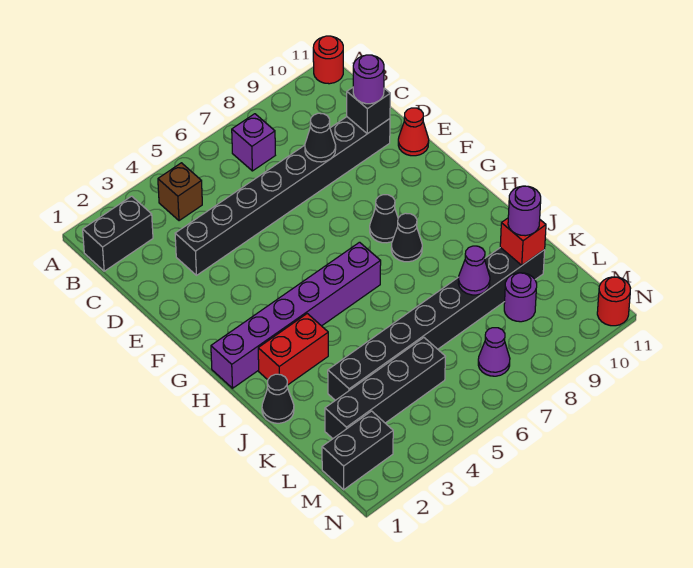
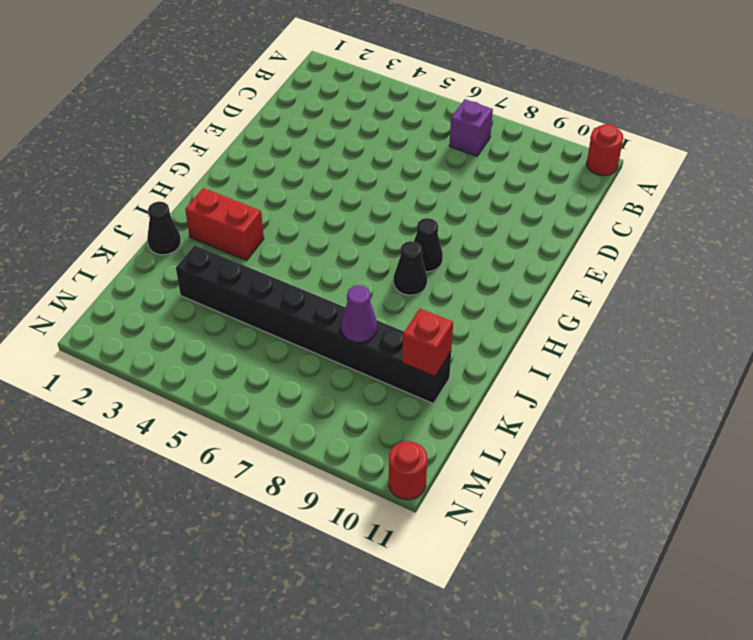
none -> black brick B1:B2 level 1
none -> brown brick B4 level 1
none -> black brick D3:D10 level 1

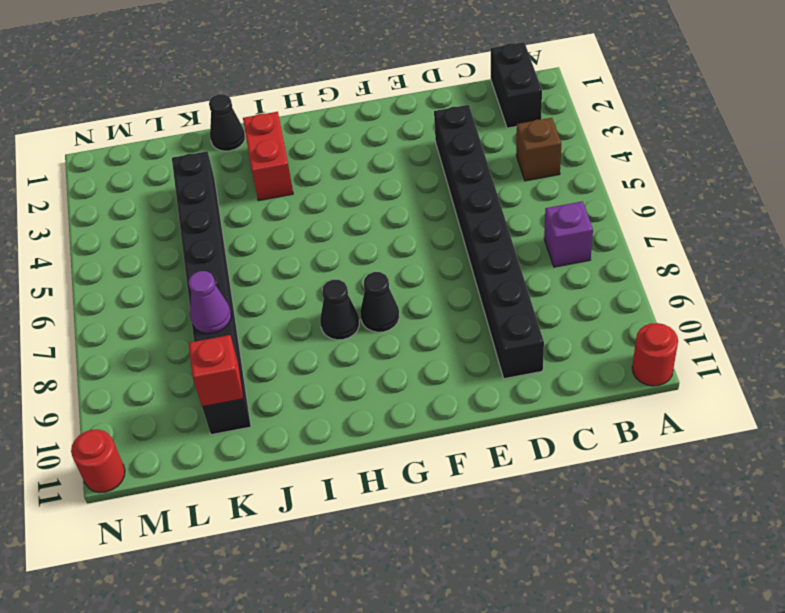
none -> red cone E11 level 1
none -> purple brick H1:H6 level 1
none -> black brick L2:L5 level 1

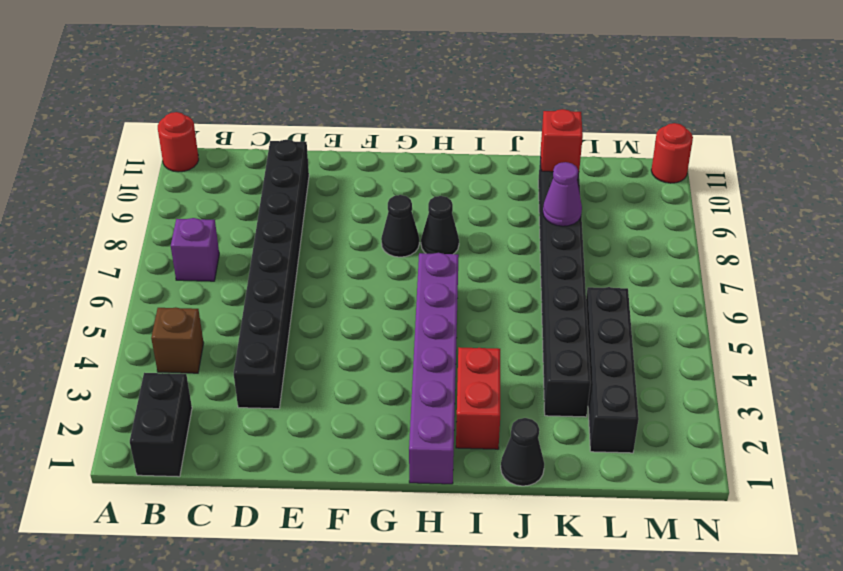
none -> red cone E11 level 1
none -> purple round brick L9 level 1
none -> black brick M1:M2 level 1

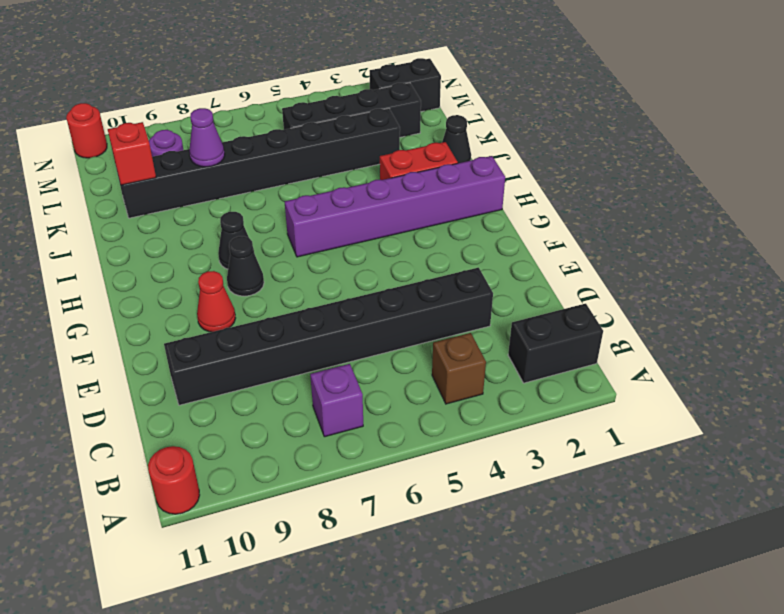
red cone F9 level 1 -> red cone E11 level 1
none -> purple cone M7 level 1
none -> black cone D8 level 2
none -> black brick D10 level 2

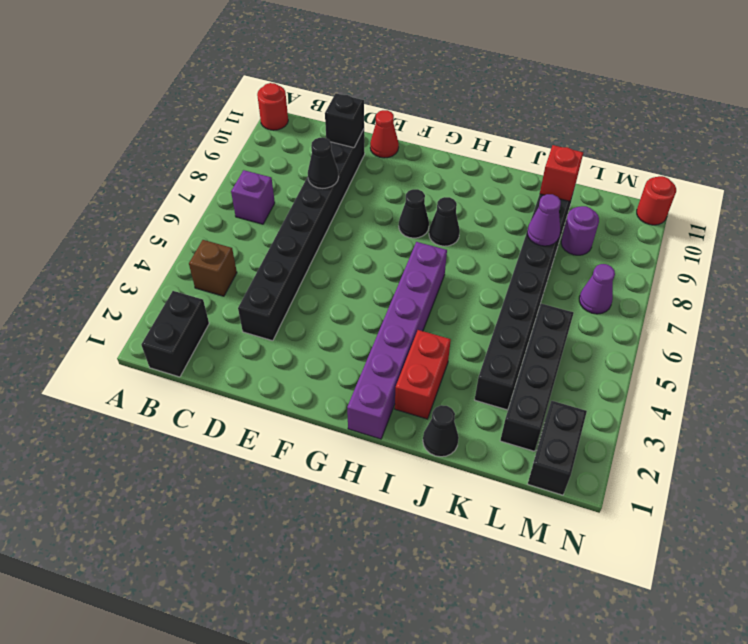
none -> purple round brick D10 level 3
none -> purple round brick K10 level 3

